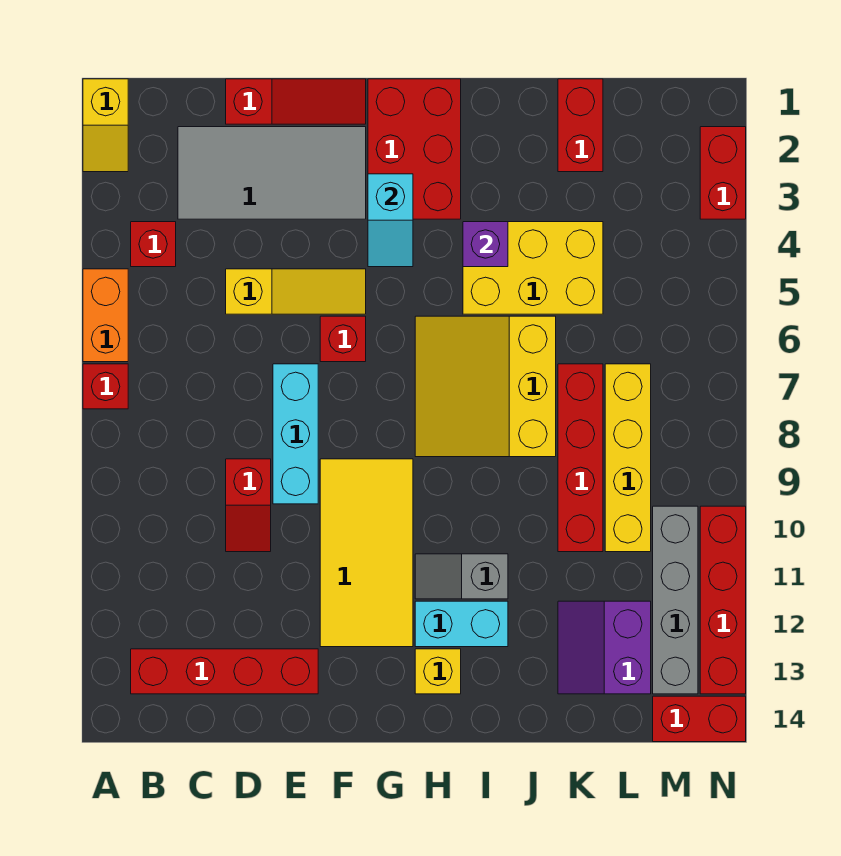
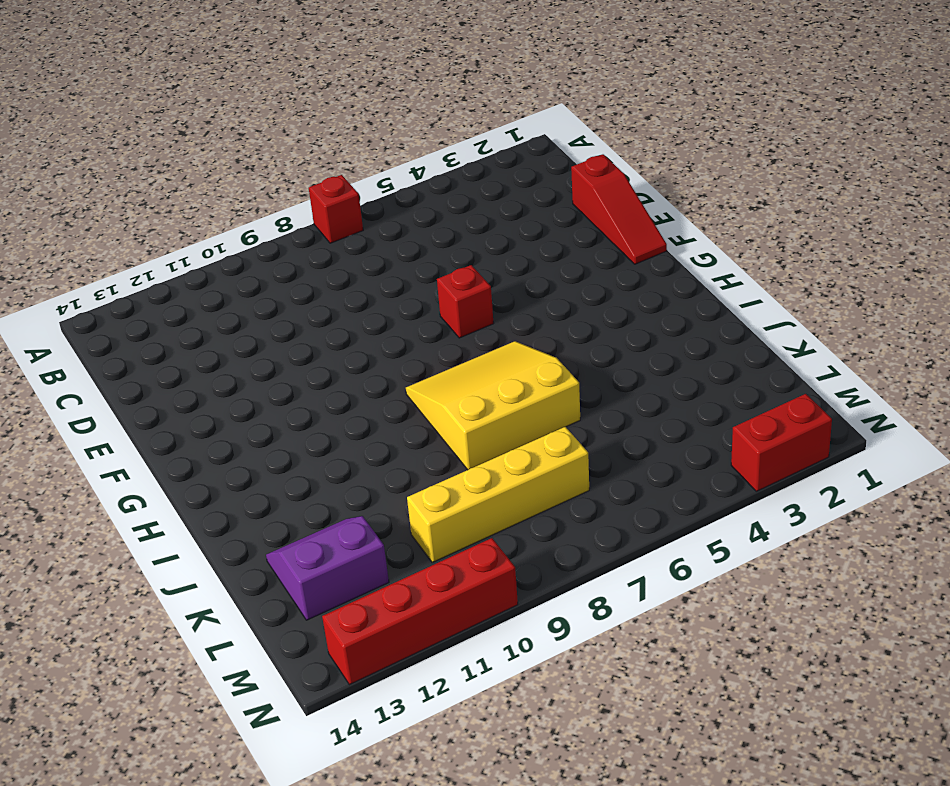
none -> yellow slope A1:A2 level 1 top 1
none -> orange brick A5:A6 level 1
none -> red brick B4 level 1

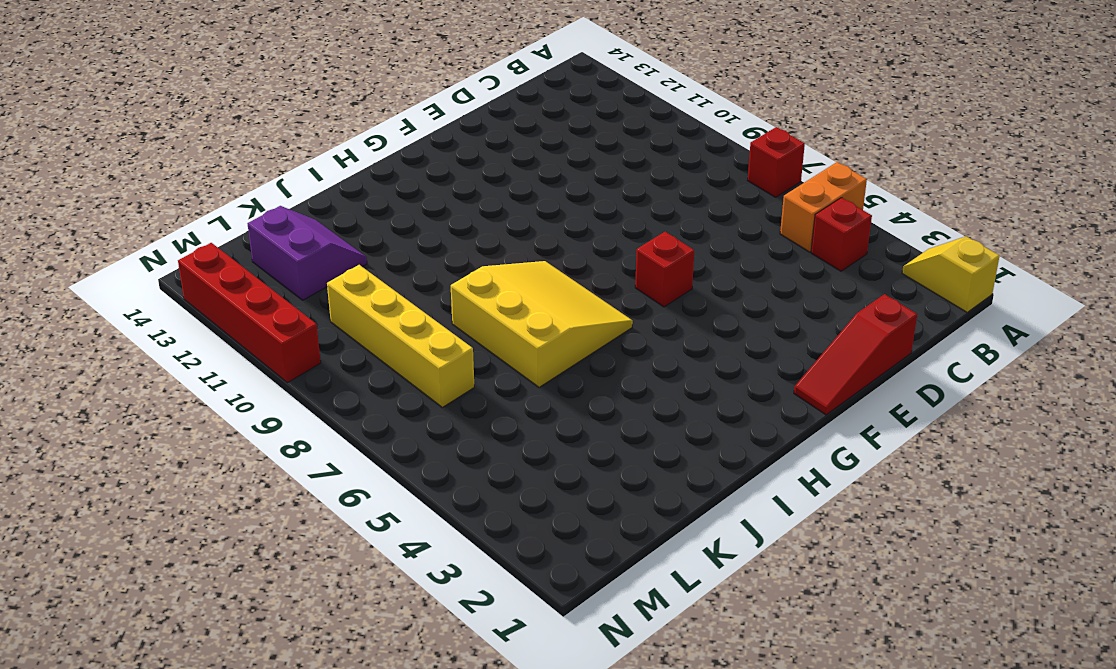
orange brick A5:B5 level 1 -> orange brick A5:A6 level 1
none -> red brick B13:E13 level 1
none -> grey tile C2:F3 level 1
none -> yellow slope D5:F5 level 1 top D

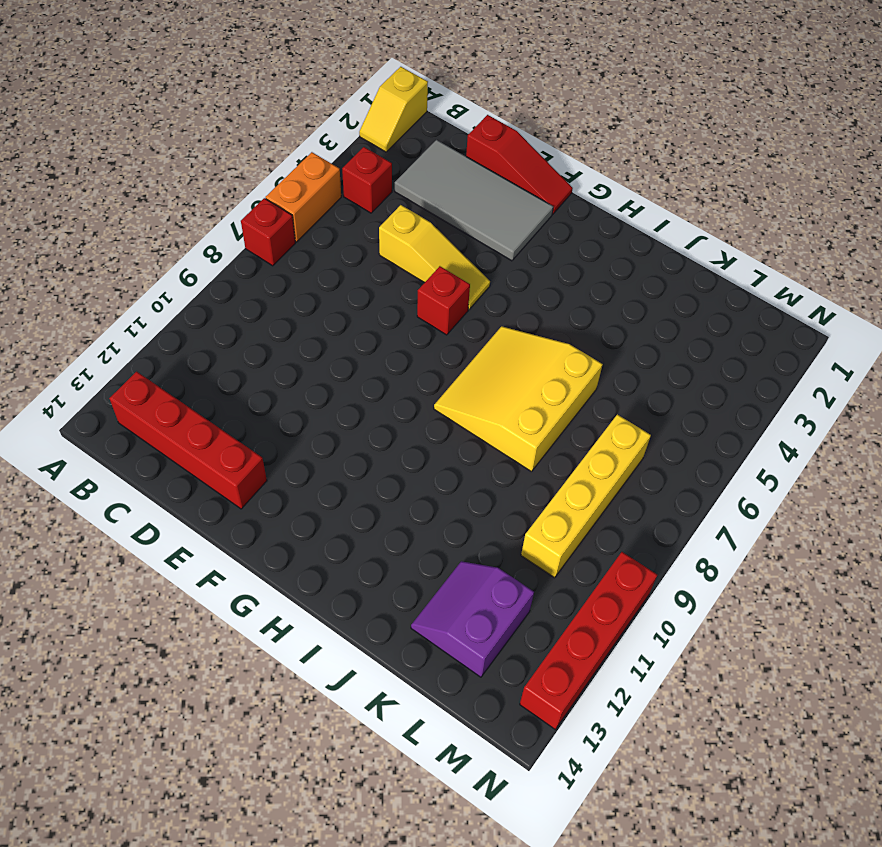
none -> red slope D9:D10 level 1 top 9
none -> cyan brick E7:E9 level 1
none -> yellow tile F9:G12 level 1

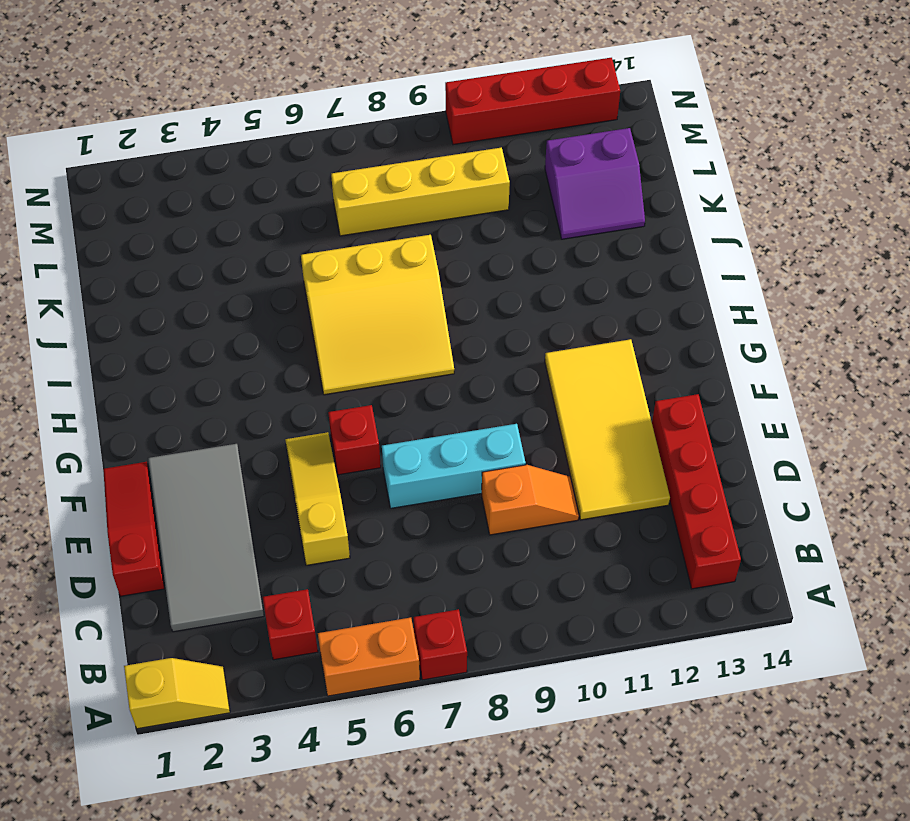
orange slope D9:D10 level 1 top 9 -> red slope D9:D10 level 1 top 9
yellow tile D11:G12 level 1 -> yellow tile F9:G12 level 1
none -> red brick G1:H3 level 1
none -> grey slope H11:I11 level 1 top I
none -> cyan brick H12:I12 level 1

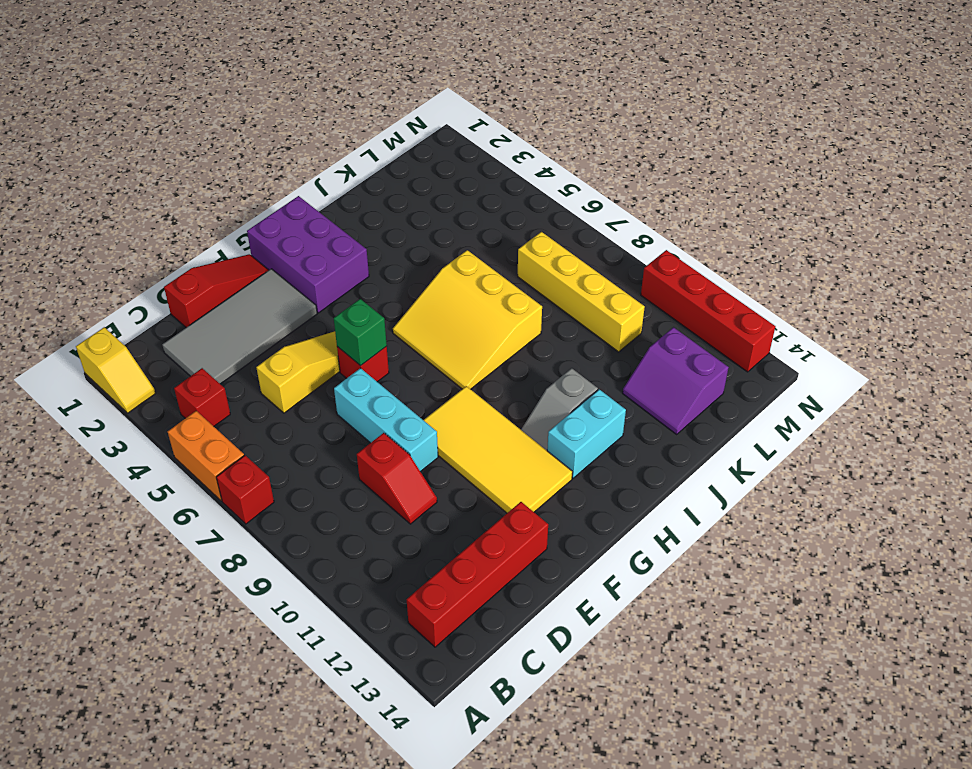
green brick F6 level 2 -> none
purple brick G1:H3 level 1 -> red brick G1:H3 level 1
none -> yellow brick H13 level 1
none -> yellow brick I4:K5 level 1
none -> red brick K1:K2 level 1

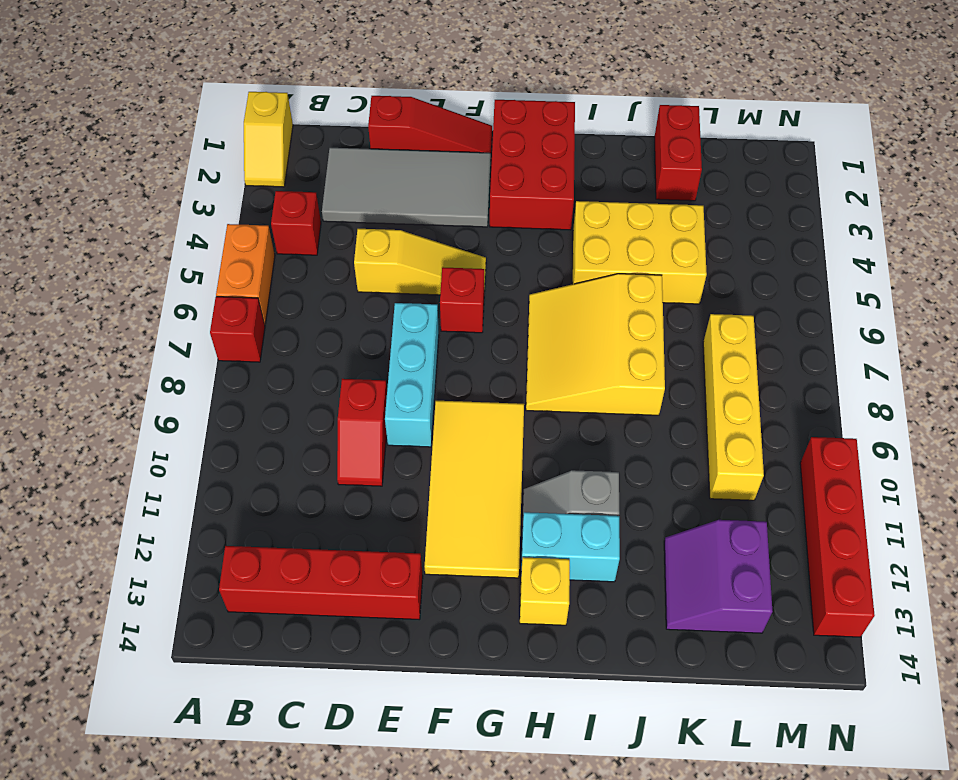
none -> red brick K7:K10 level 1
none -> grey brick M10:M13 level 1
none -> red brick M14:N14 level 1

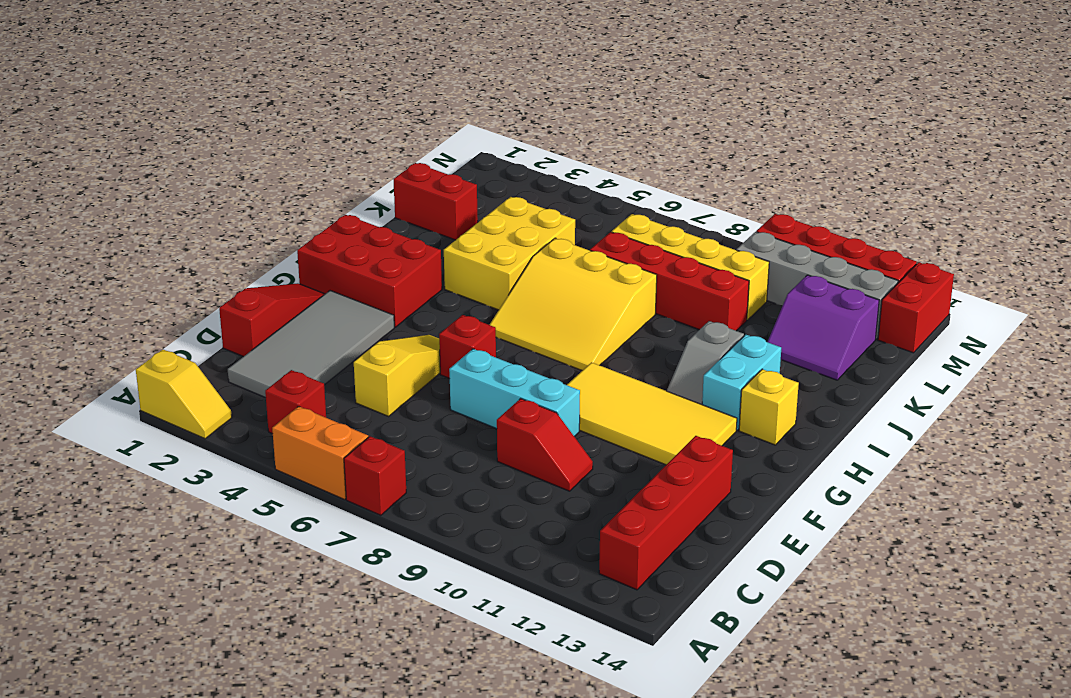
none -> red brick N2:N3 level 1
none -> cyan slope G3:G4 level 2 top 3
none -> purple brick I4 level 2

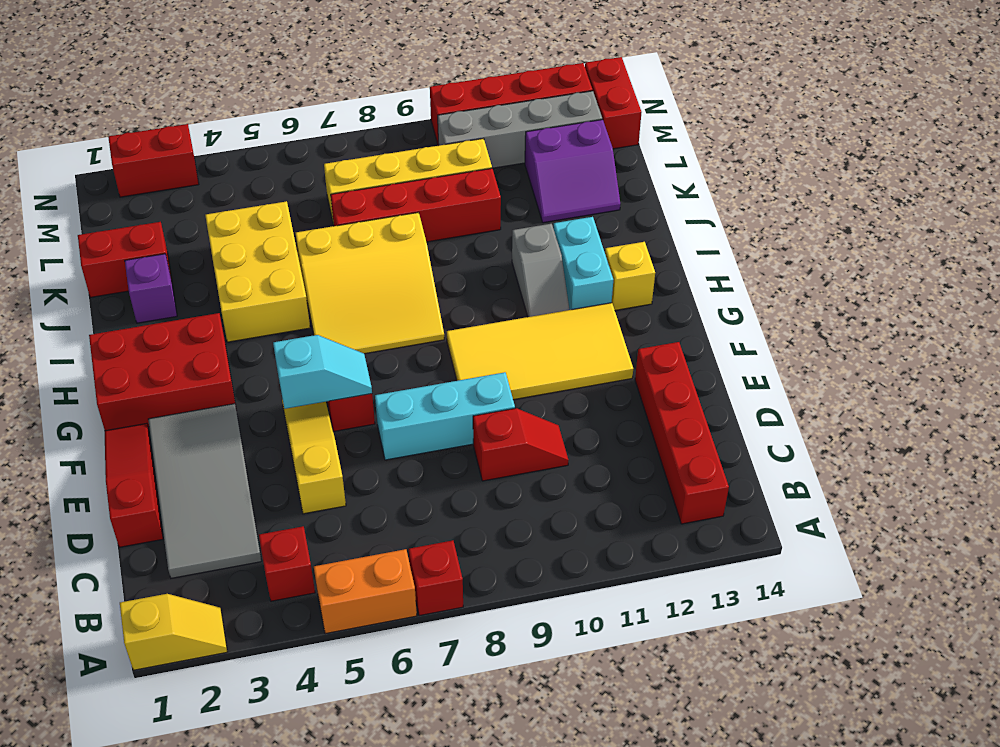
cyan slope F5:F6 level 2 top 5 -> cyan slope G3:G4 level 2 top 3
purple brick J2 level 1 -> purple brick I4 level 2

